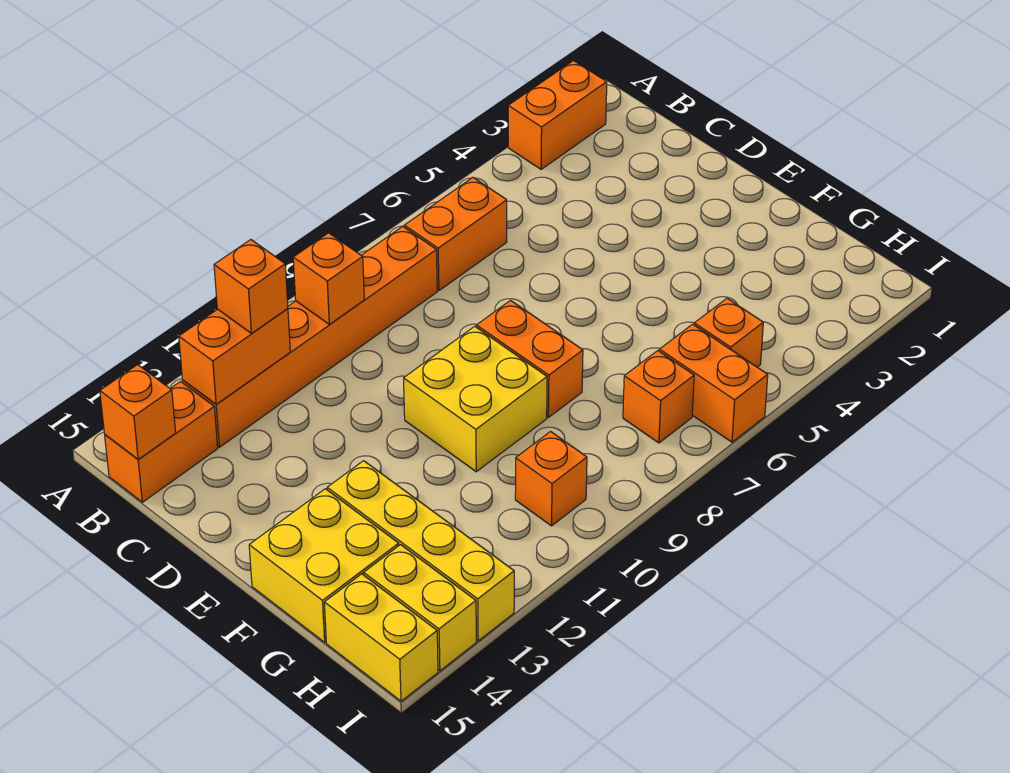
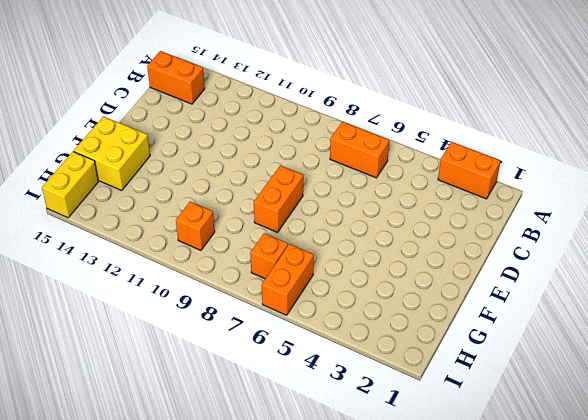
none -> orange brick B8:B13 level 1
none -> yellow brick E9:F10 level 1
none -> yellow brick F13:I13 level 1

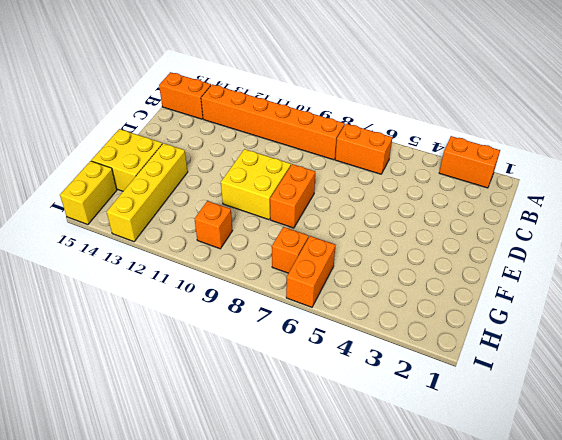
none -> orange brick H5 level 1
none -> yellow brick H14:I14 level 1
none -> orange brick B10 level 2

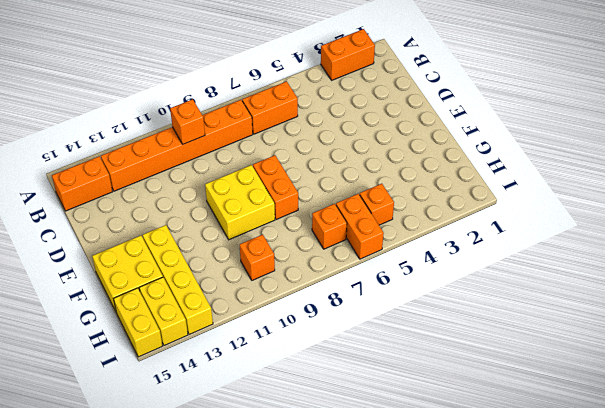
none -> orange brick B12:B13 level 2
none -> orange brick B15 level 2
none -> orange brick B12 level 3

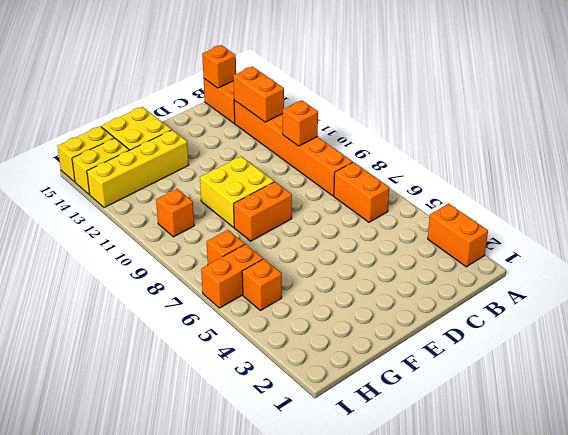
none -> orange brick B12 level 3

